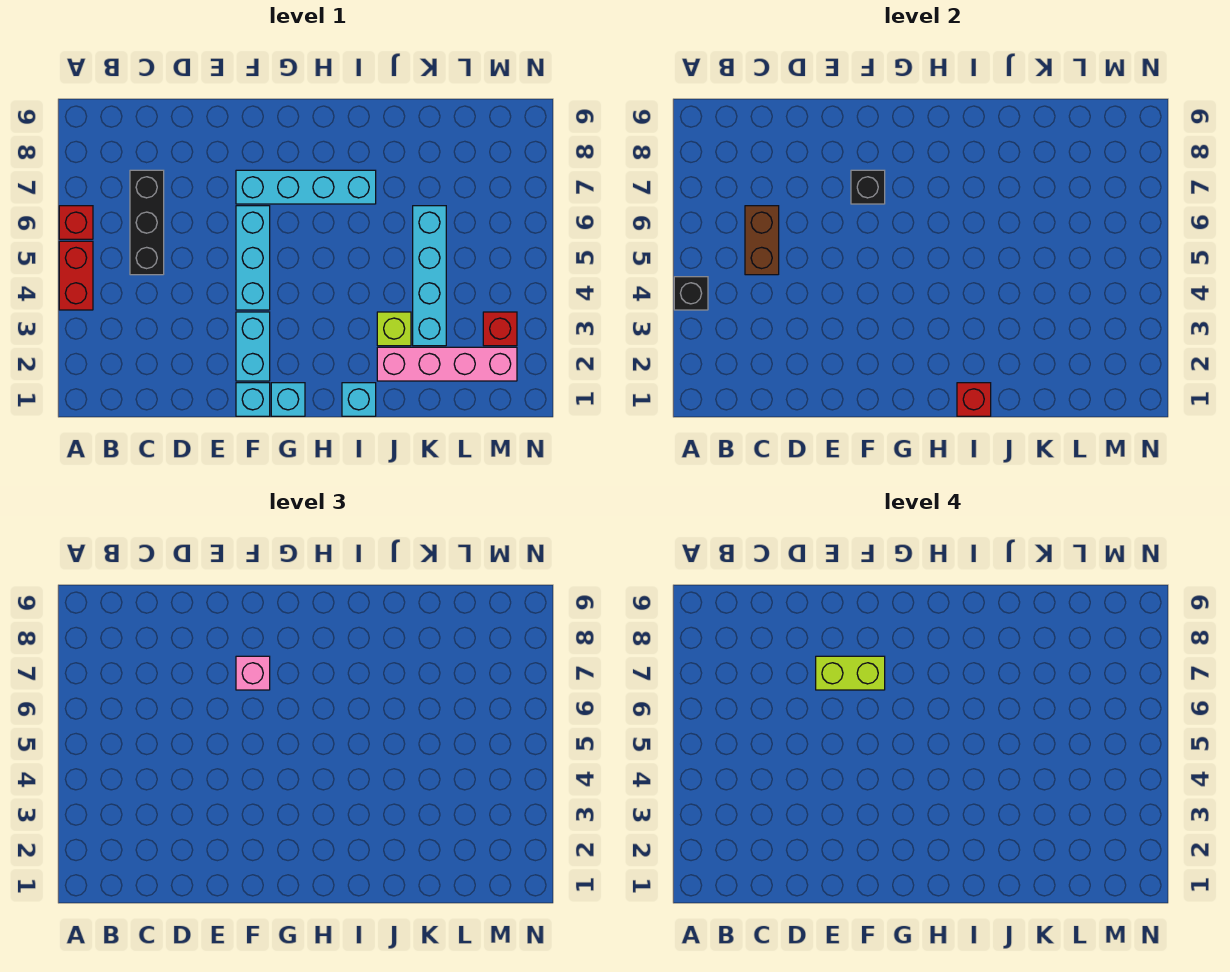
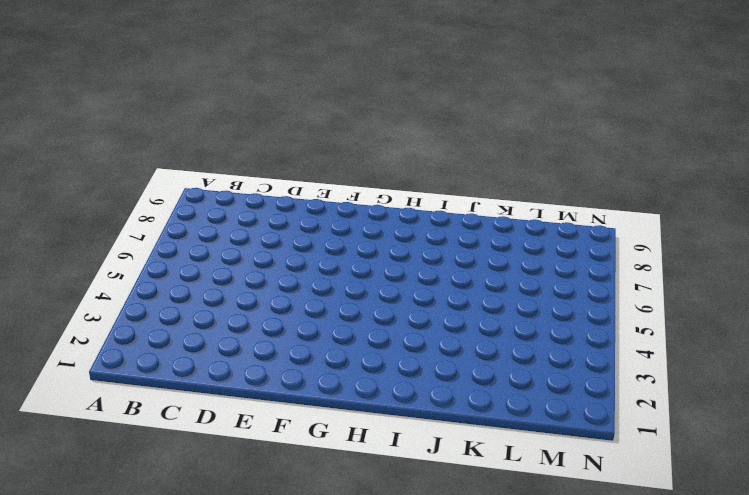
none -> red brick A4:A5 level 1
none -> red brick A6 level 1
none -> black brick C5:C7 level 1

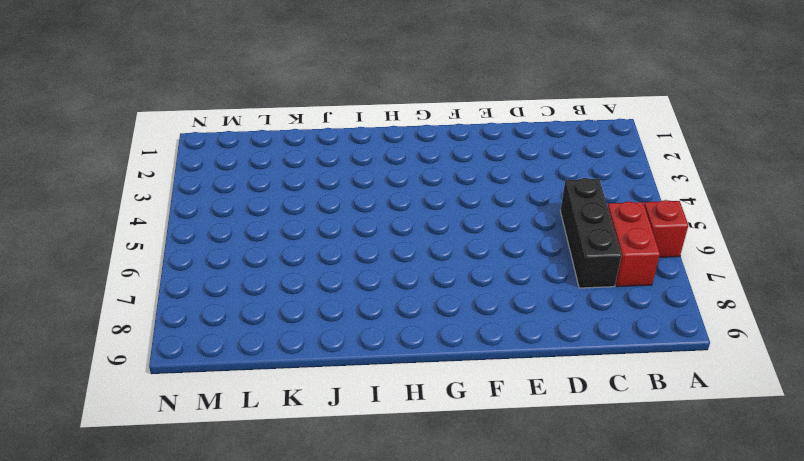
red brick B6:B7 level 1 -> red brick A4:A5 level 1
none -> cyan brick F1 level 1
none -> cyan brick F2:F3 level 1
none -> cyan brick F4:F6 level 1

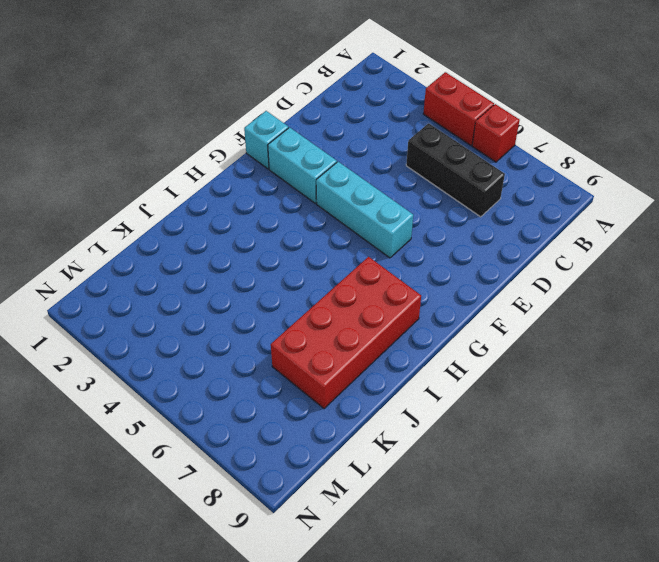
red brick H7:K8 level 1 -> cyan brick F7:I7 level 1
none -> cyan brick G1 level 1
none -> cyan brick I1 level 1
none -> pink brick J2:M2 level 1

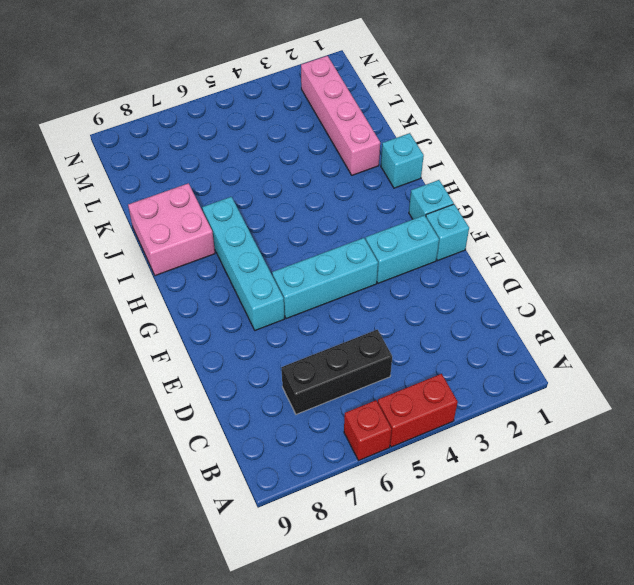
pink brick I8:J9 level 1 -> none
none -> lime brick J3 level 1
none -> cyan brick K3:K6 level 1
none -> red brick M3 level 1

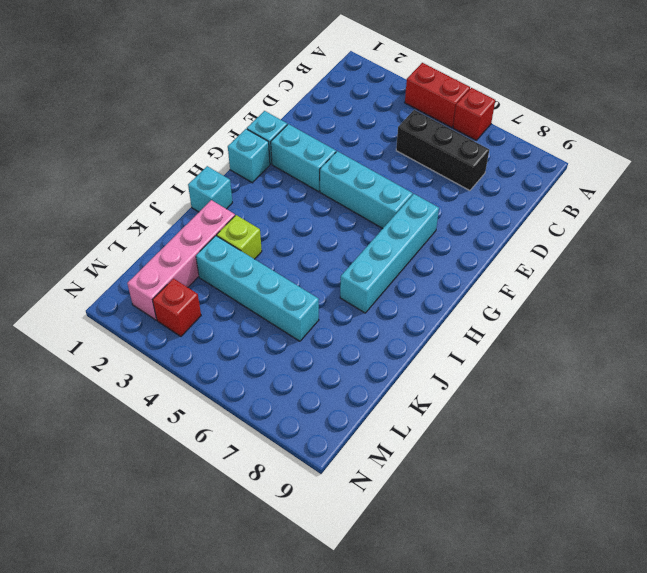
none -> black brick A4 level 2
none -> brown brick C5:C6 level 2
none -> black brick F7 level 2

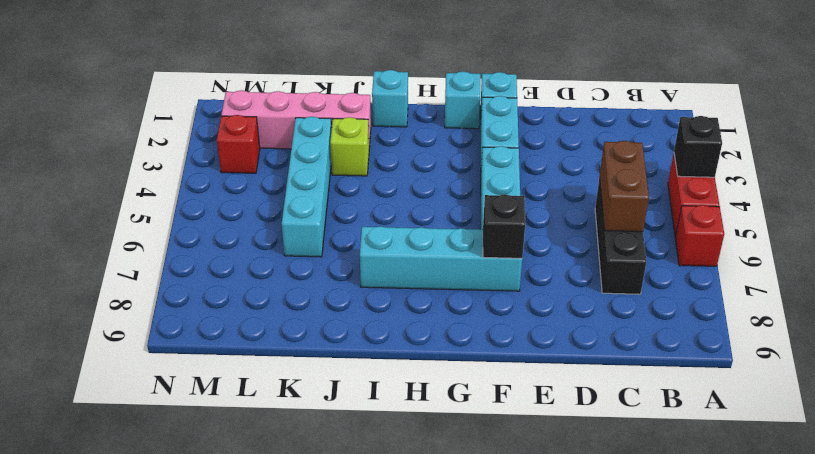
none -> red brick I1 level 2
none -> pink brick F7 level 3
none -> lime brick E7:F7 level 4

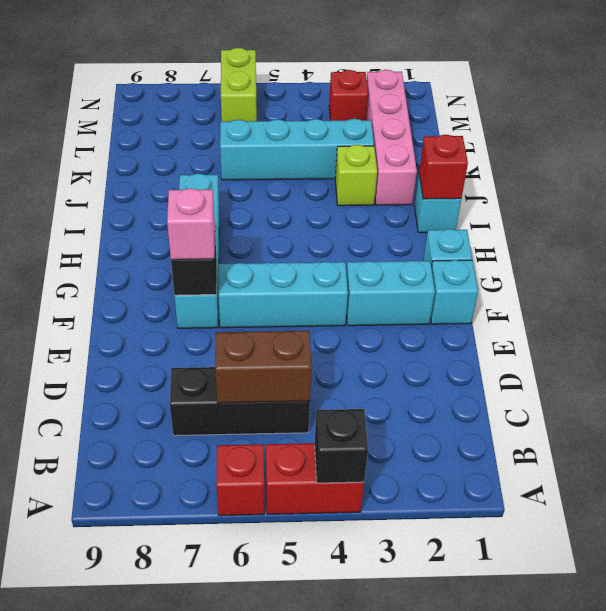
lime brick M6:N6 level 1 -> lime brick E7:F7 level 4

